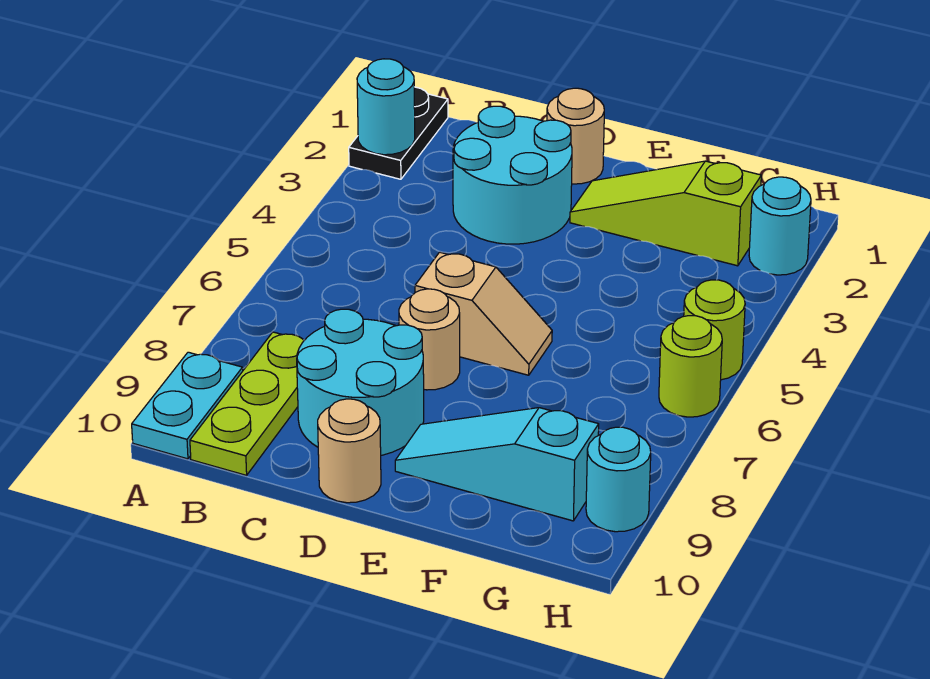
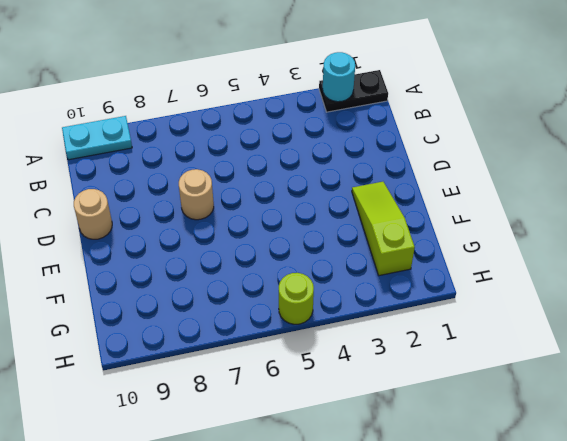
none -> lime plate B8:B10 level 1
none -> cyan round brick C2:D3 level 1
none -> cyan round brick C8:D9 level 1

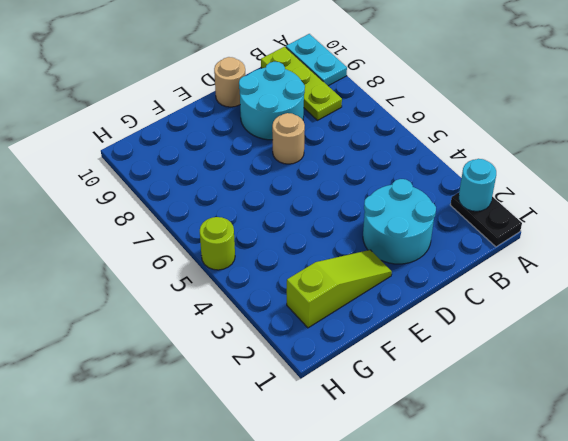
none -> tan round brick D1 level 1
none -> tan slope D6:E6 level 1 top D
none -> cyan slope E9:G9 level 1 top G

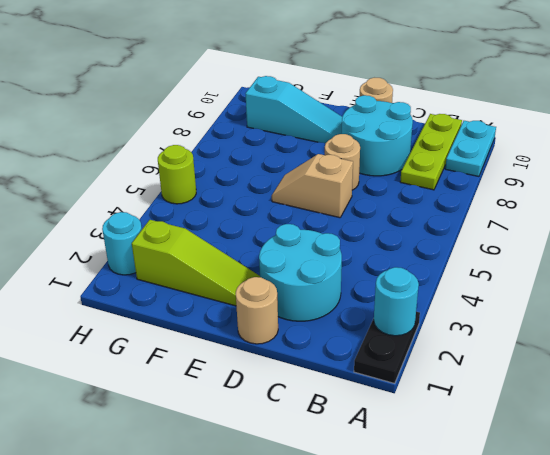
none -> lime round brick H6 level 1
none -> cyan round brick H9 level 1

